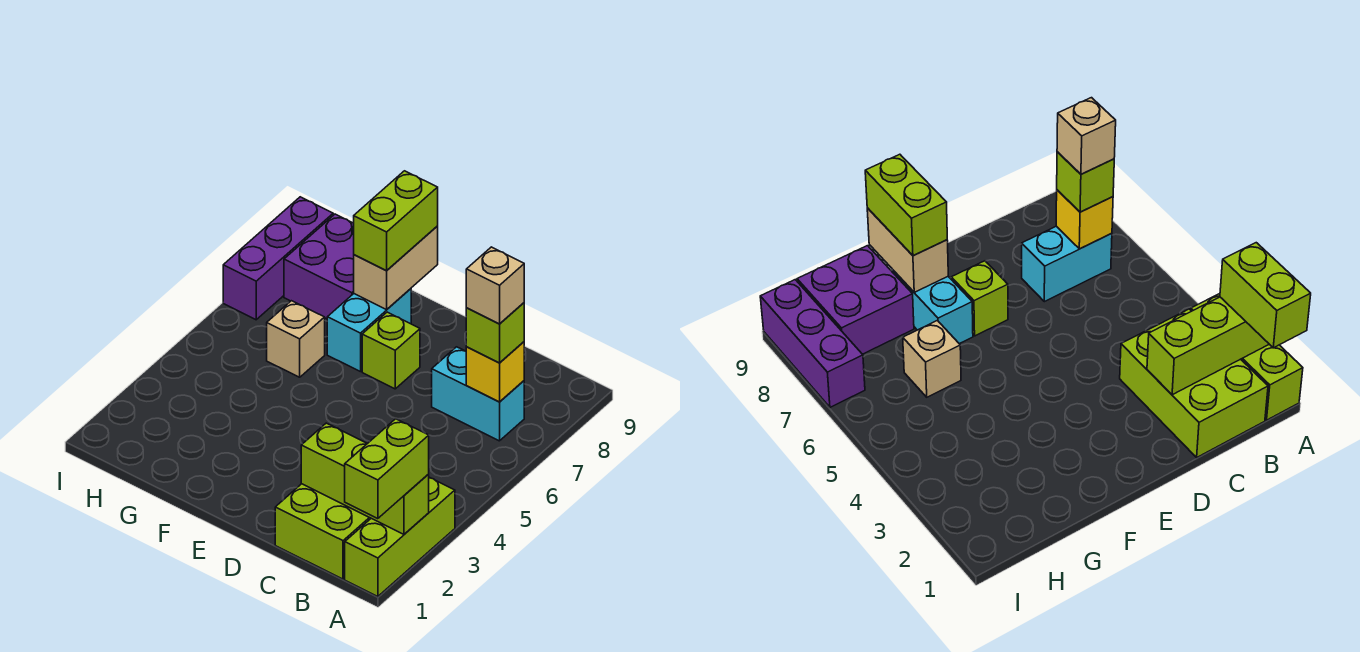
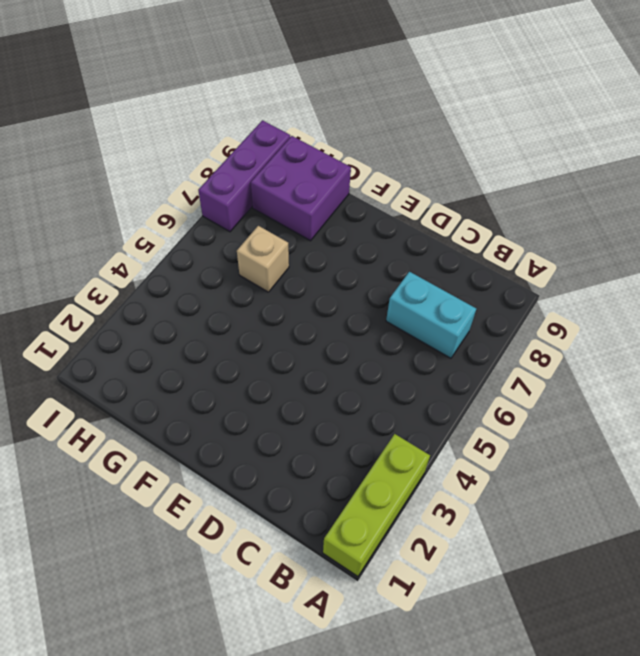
none -> lime brick B1:C3 level 1
none -> lime brick E7 level 1
none -> cyan brick F7:F8 level 1

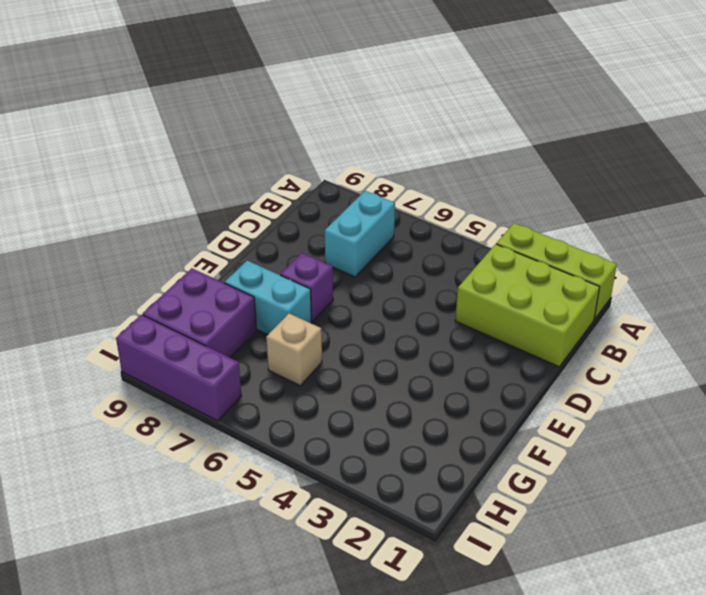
purple brick E7 level 1 -> lime brick E7 level 1
none -> lime brick A2:C2 level 2
none -> yellow brick B7 level 2
none -> tan brick F8:F9 level 2

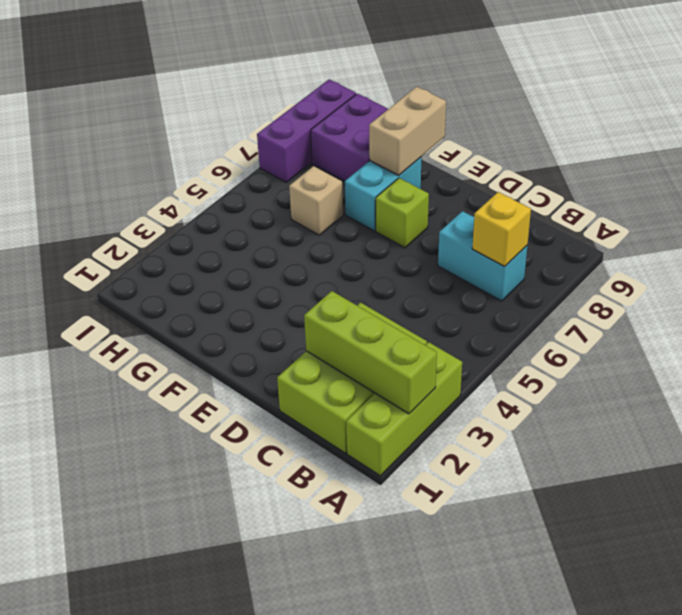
none -> lime brick A1:A2 level 3
none -> lime brick B7 level 3
none -> lime brick F8:F9 level 3

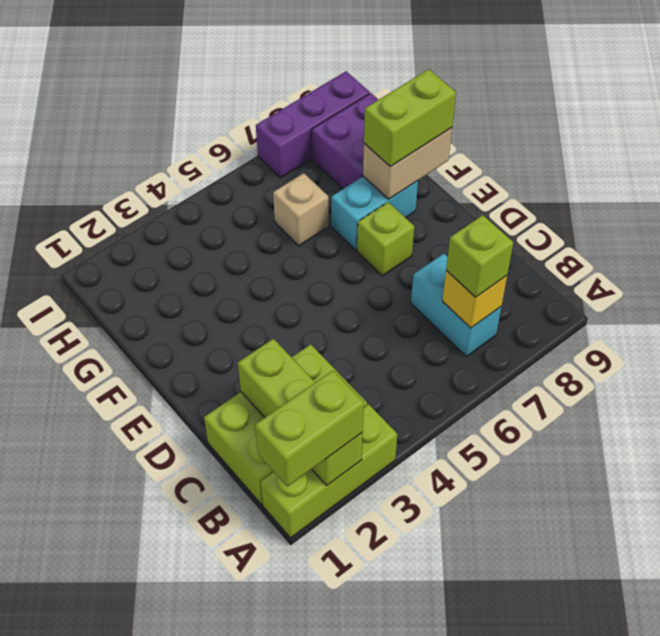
none -> tan brick B7 level 4

